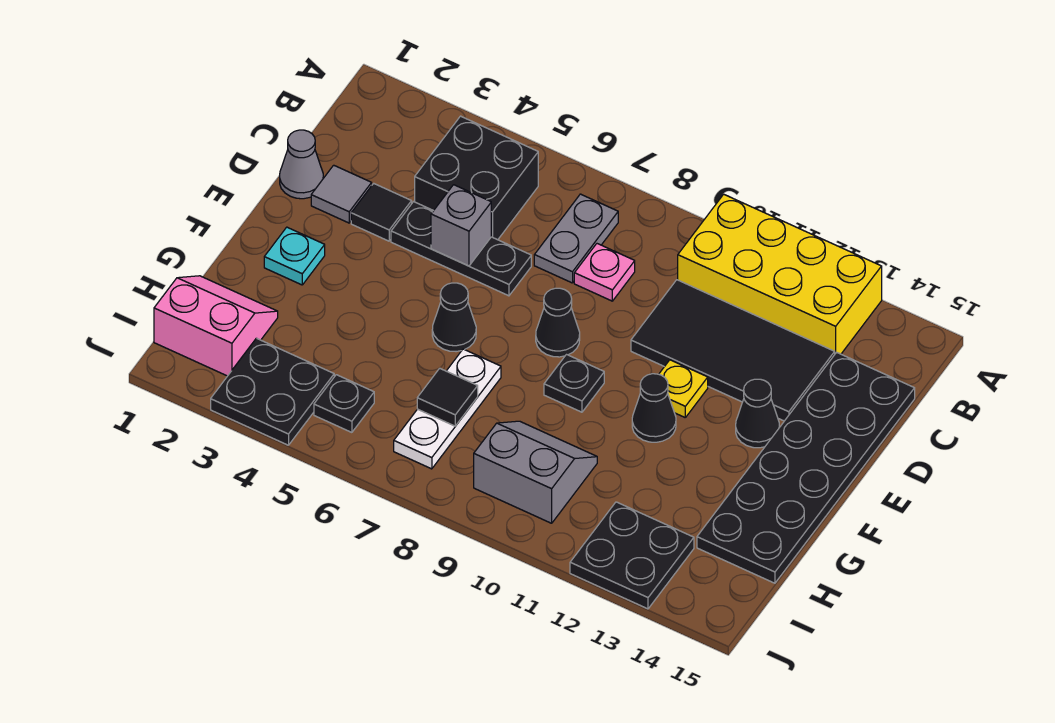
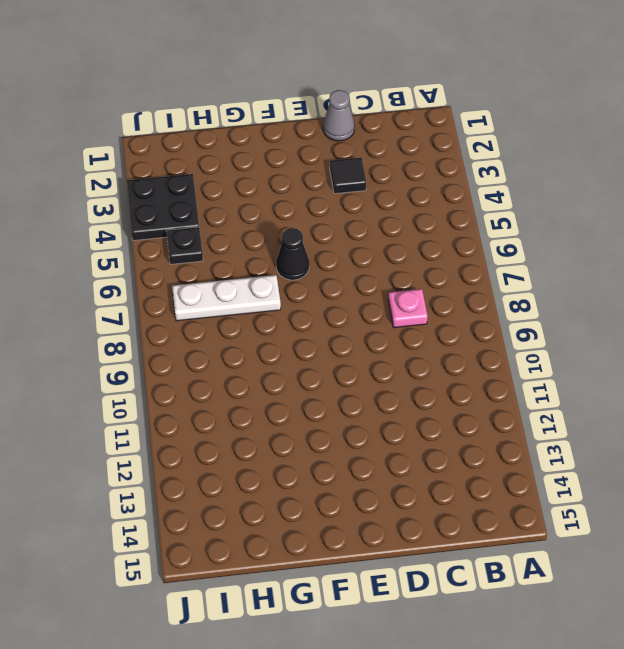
none -> yellow brick A10:B13 level 1
none -> black brick B4:C5 level 1
none -> grey plate B7:C7 level 1

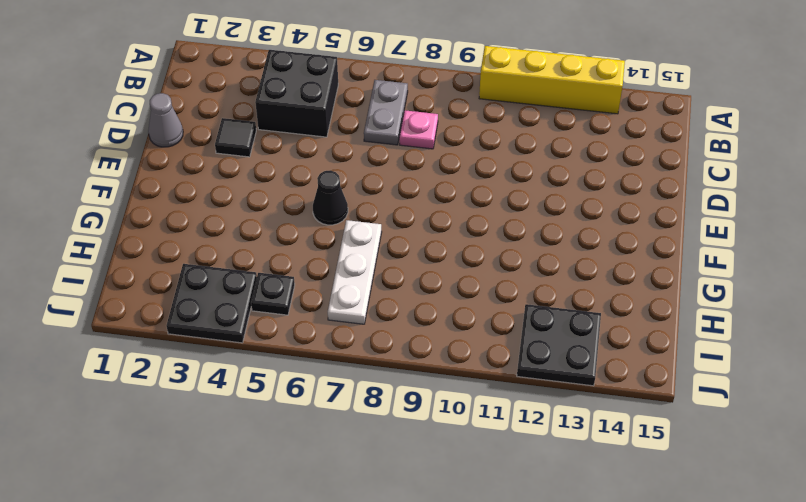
yellow brick A10:A13 level 1 -> yellow brick A10:B13 level 1
none -> black tile C10:D13 level 1
none -> black plate C14:H15 level 1
none -> grey tile D2 level 1

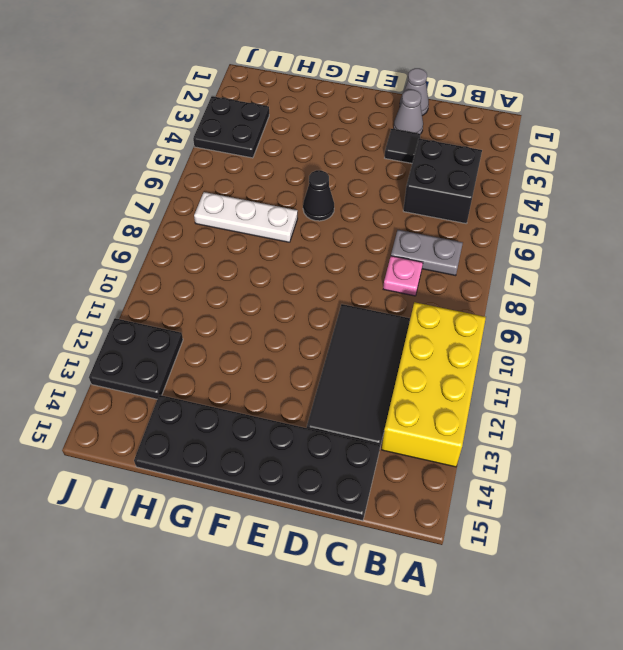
grey cone D2 level 1 -> grey tile D2 level 1
none -> black plate D4:D6 level 1
none -> black cone E8 level 1
none -> yellow plate E11 level 1

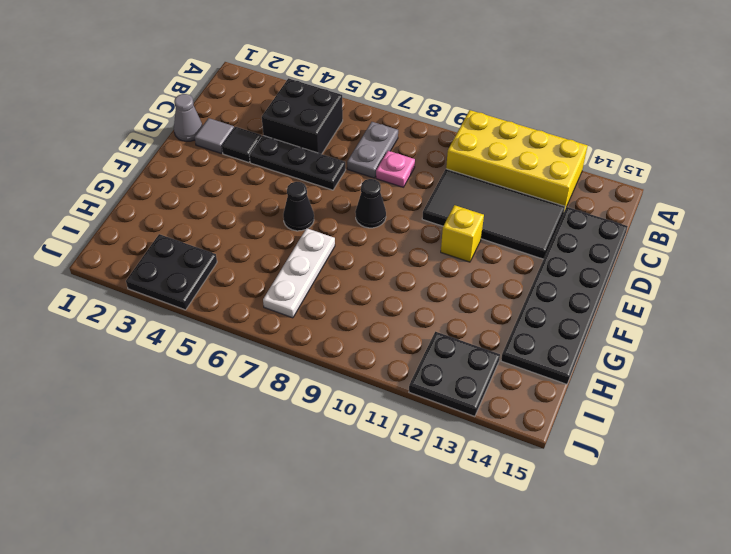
yellow brick E11 level 1 -> yellow plate E11 level 1
none -> black cone E13 level 1
none -> cyan plate F2 level 1
none -> black plate F9 level 1

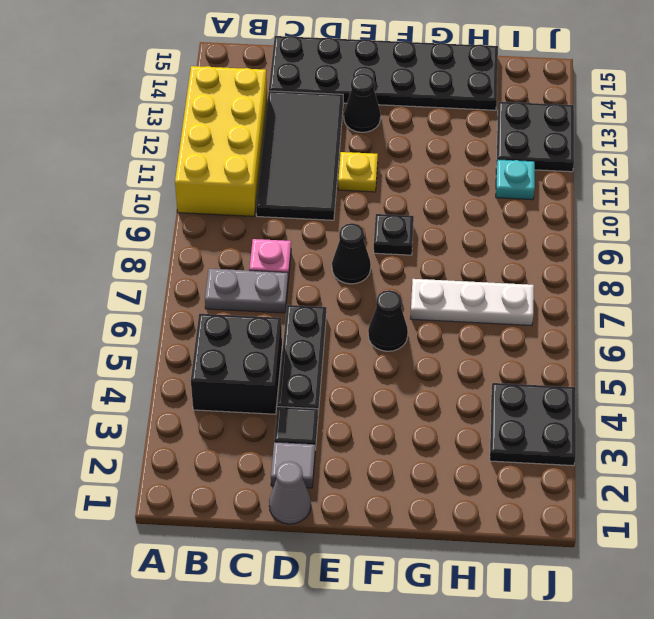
cyan plate I11 level 1 -> cyan plate F2 level 1
none -> black cone F11 level 1
none -> pink slope H1:I2 level 1 top I
none -> grey slope H9:I10 level 1 top I

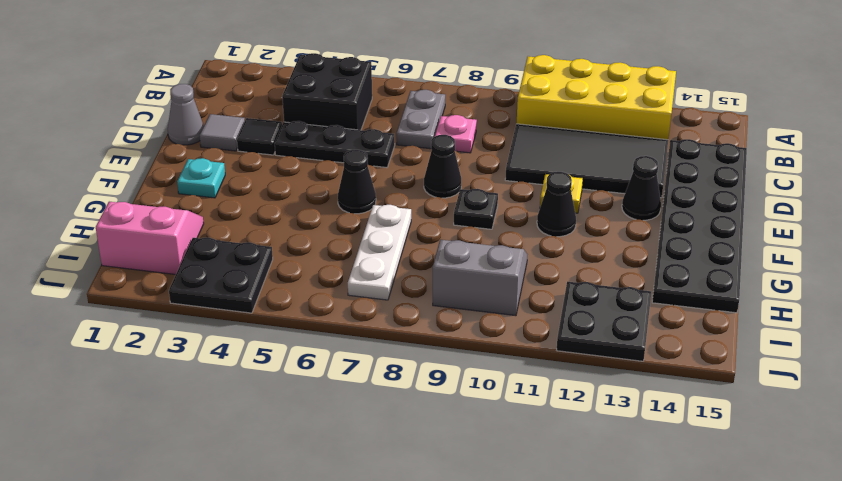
none -> black plate I5 level 1
none -> grey brick D5 level 2
none -> black tile H7 level 2

